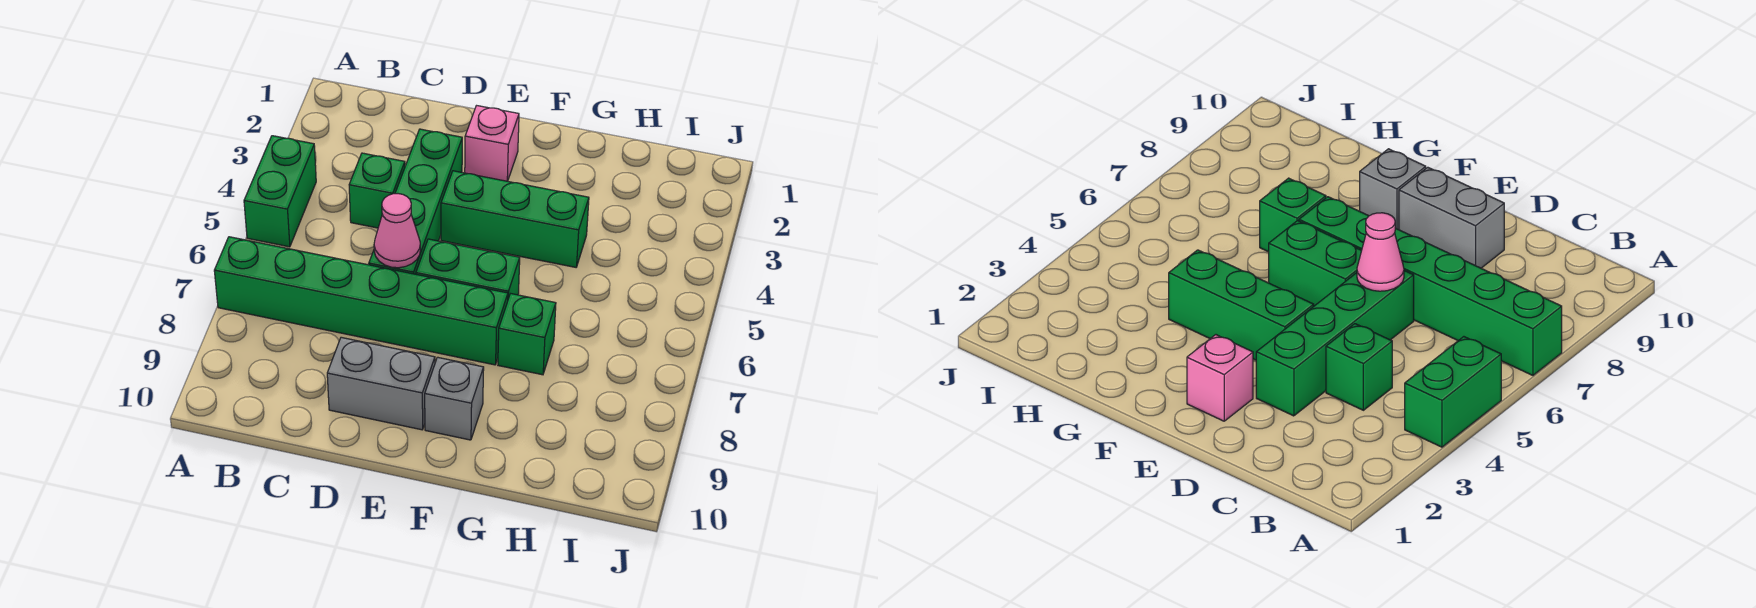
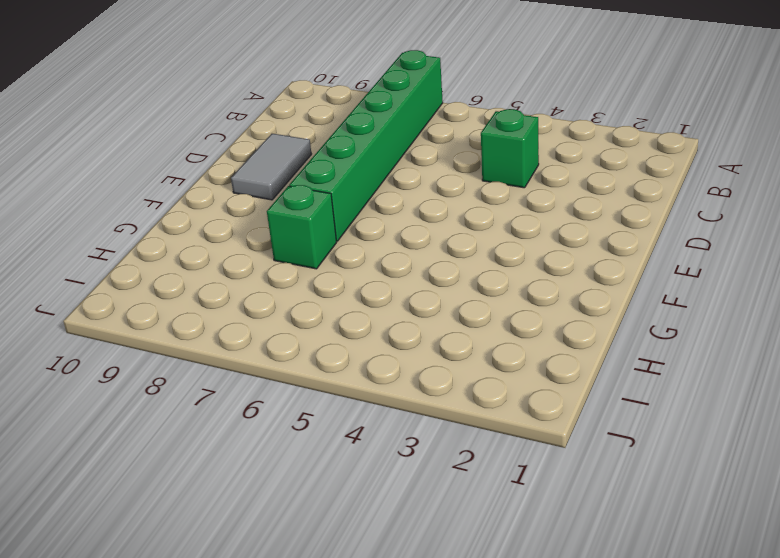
grey tile D9:E9 level 1 -> grey brick D9:E9 level 1
none -> green brick A4:A5 level 1
none -> green brick D3:D6 level 1

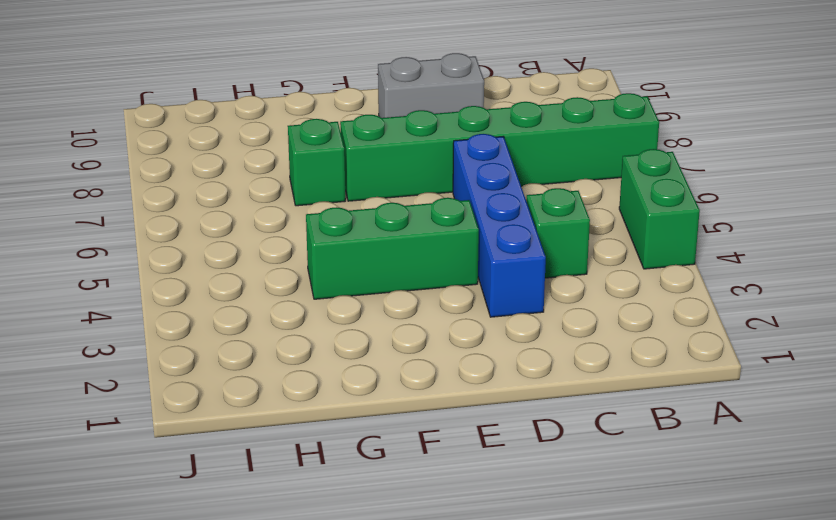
blue brick D3:D6 level 1 -> green brick D3:D6 level 1
none -> pink brick E2 level 1
none -> green brick E6:F6 level 1

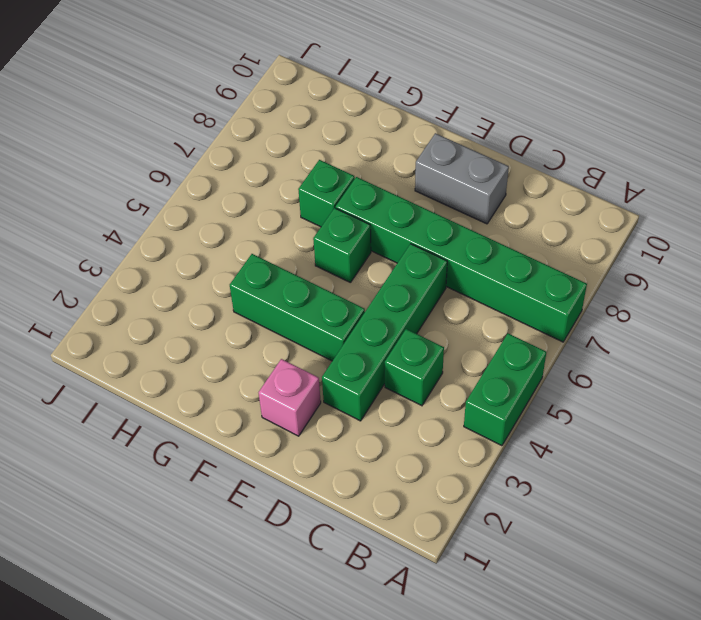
green brick F6 level 1 -> green brick E6:F6 level 1
none -> grey brick F9 level 1
none -> pink cone D6 level 2

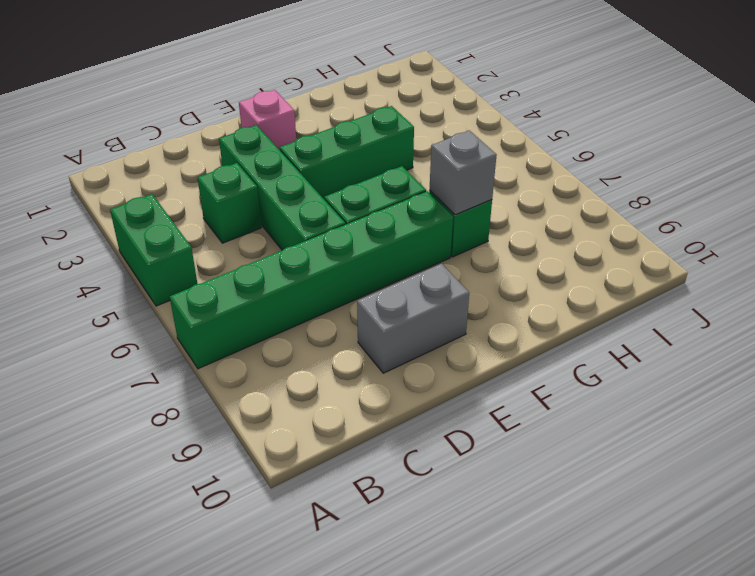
grey brick G7 level 2 -> grey brick F9 level 1
none -> pink cone D6 level 2

